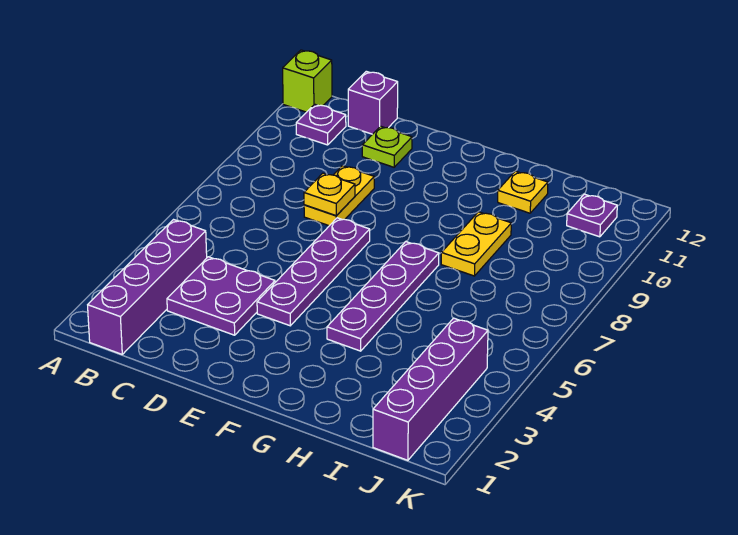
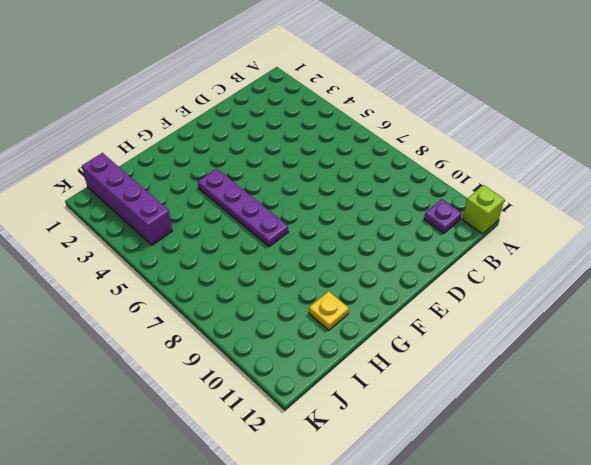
none -> purple brick B1:B4 level 1
none -> purple plate C3:D4 level 1
none -> purple brick C12 level 1

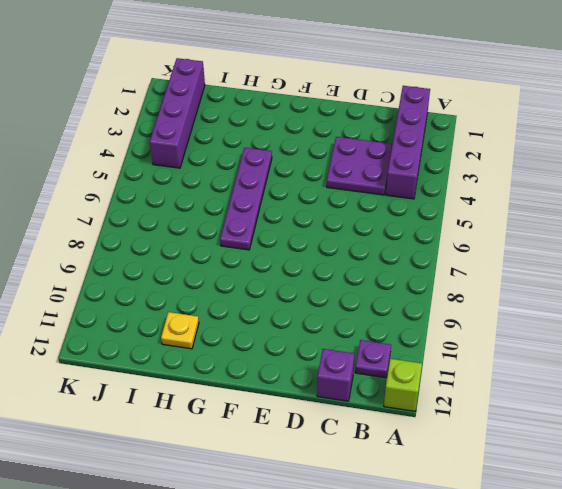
none -> yellow plate D8:D9 level 1
none -> lime plate D11 level 1
none -> purple plate E4:E7 level 1

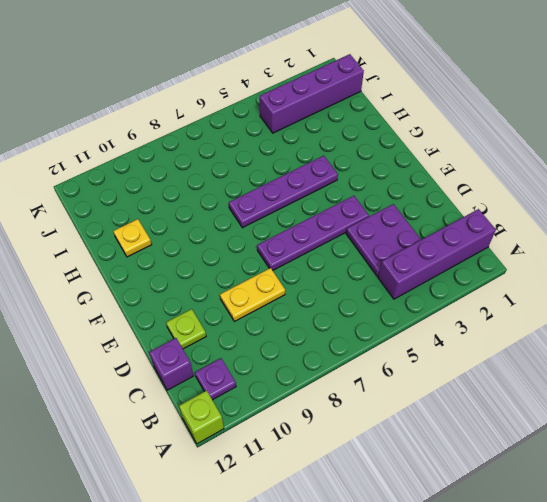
none -> yellow plate H8:H9 level 1
none -> purple plate J11 level 1
none -> yellow plate D8 level 2

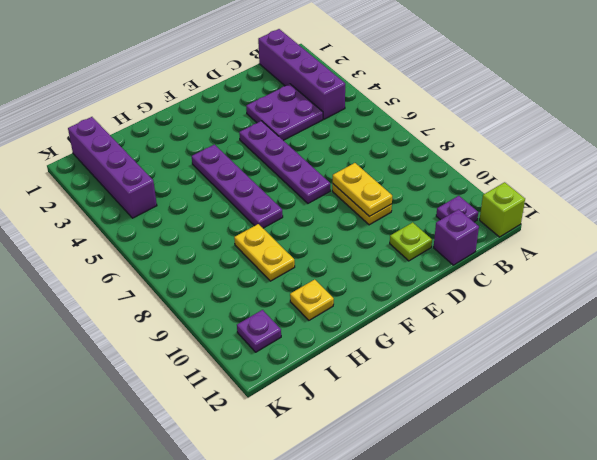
yellow plate D8:D9 level 2 -> yellow plate D8 level 2

